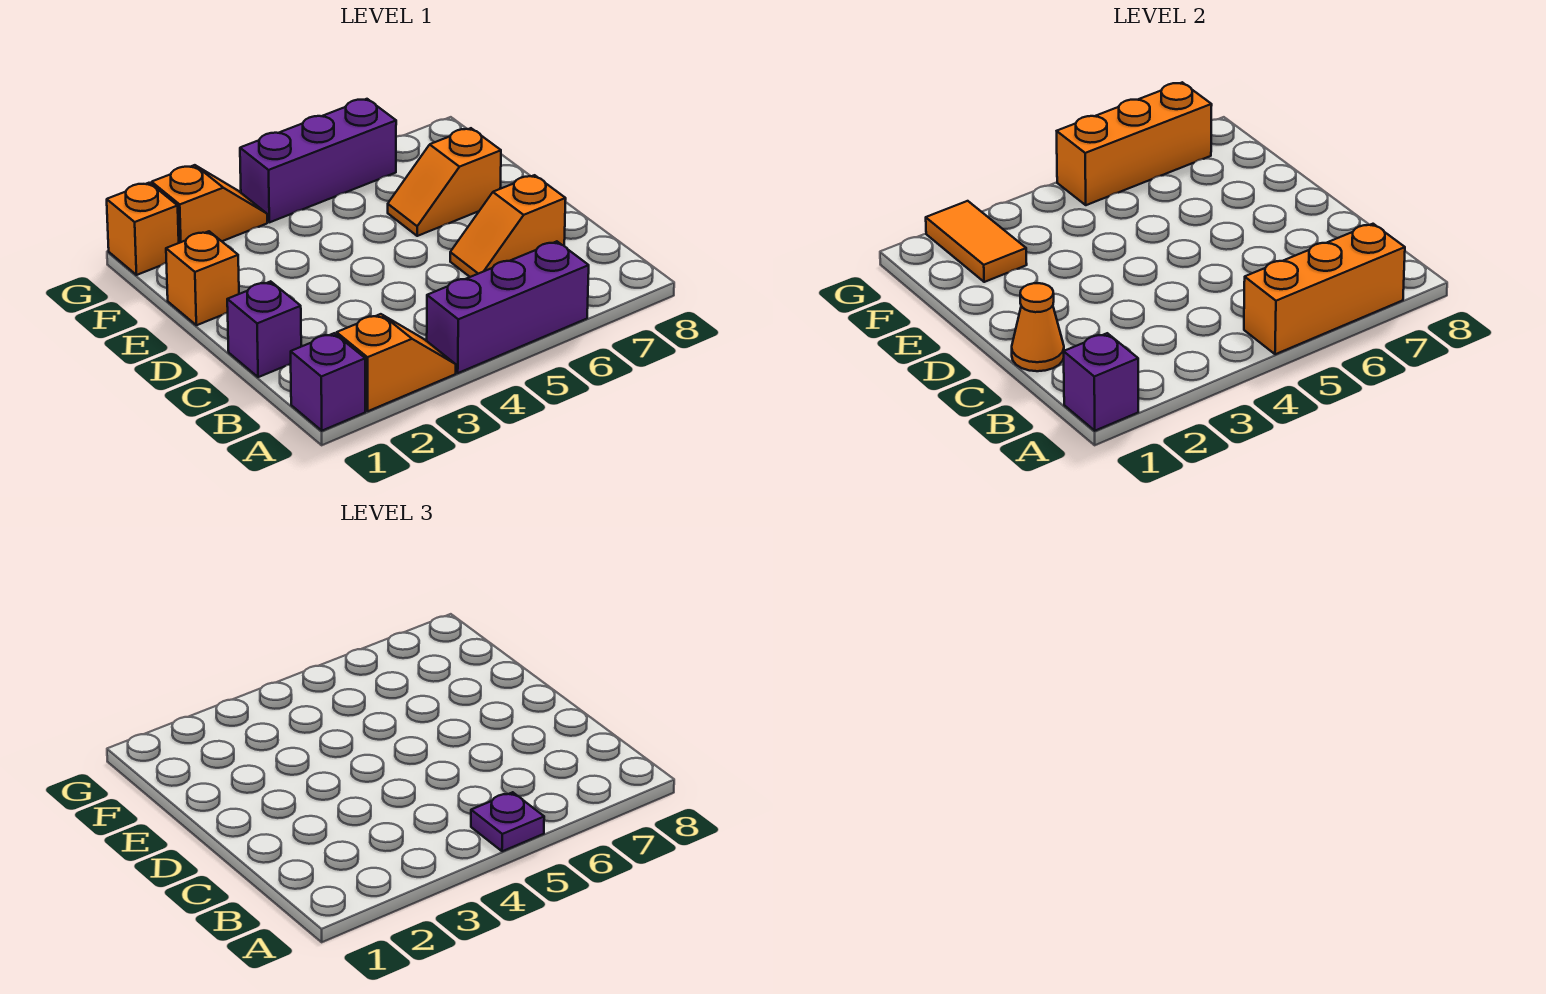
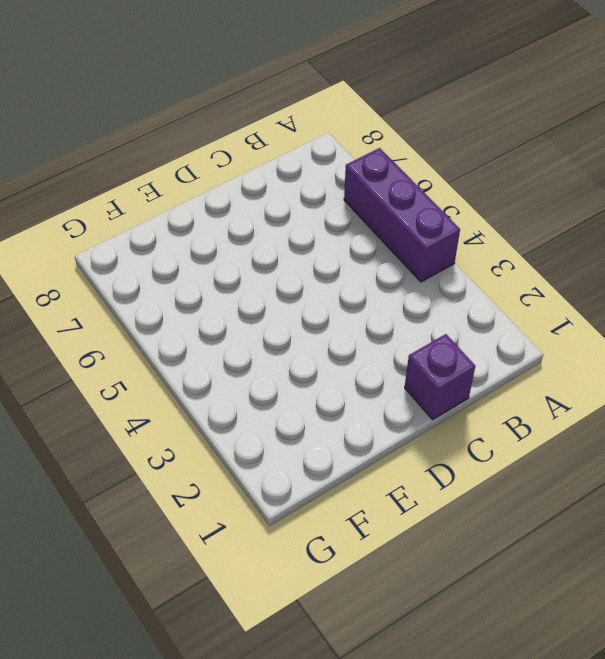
none -> purple brick A1 level 1
none -> orange slope A2:A3 level 1 top 2
none -> orange slope C6:C7 level 1 top 7

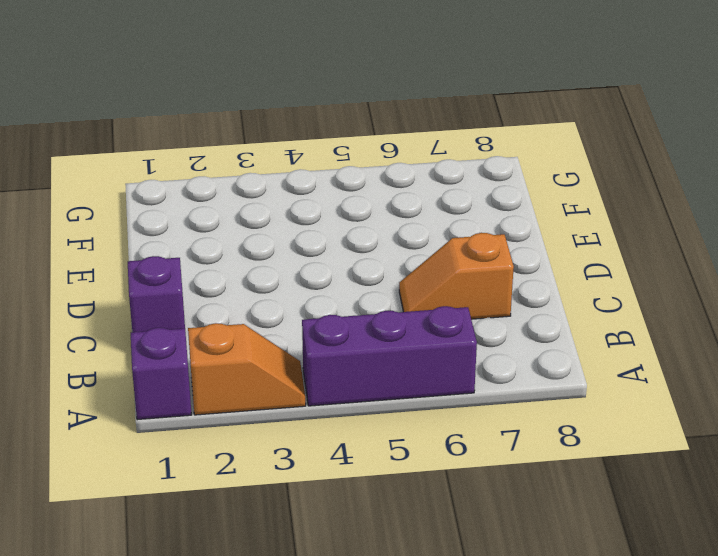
none -> orange brick E1 level 1
none -> orange slope E6:E7 level 1 top 7
none -> orange brick G1 level 1

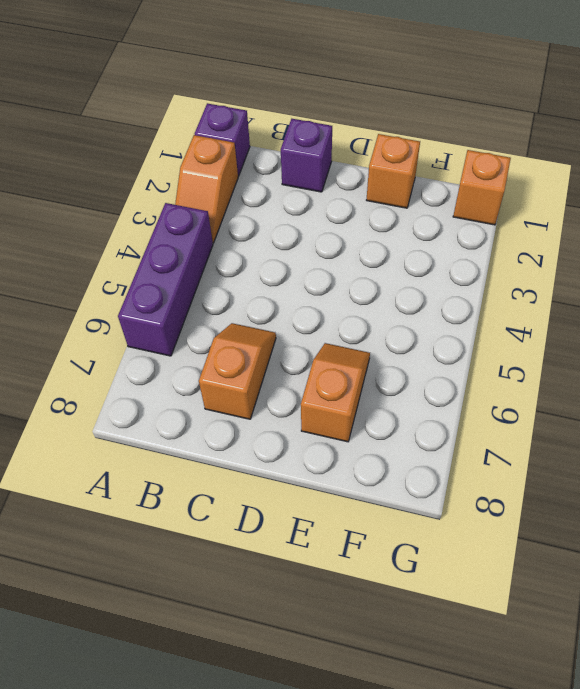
none -> orange slope G2:G3 level 1 top 2
none -> purple brick G4:G6 level 1
none -> purple brick A1 level 2

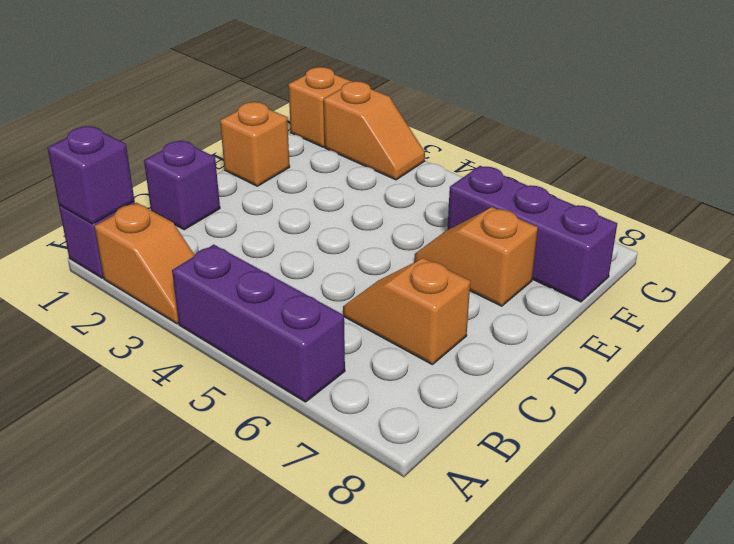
purple brick F6:F8 level 1 -> purple brick G4:G6 level 1
none -> orange brick A5:A7 level 2
none -> orange cone C1 level 2
none -> orange tile F2:G2 level 2

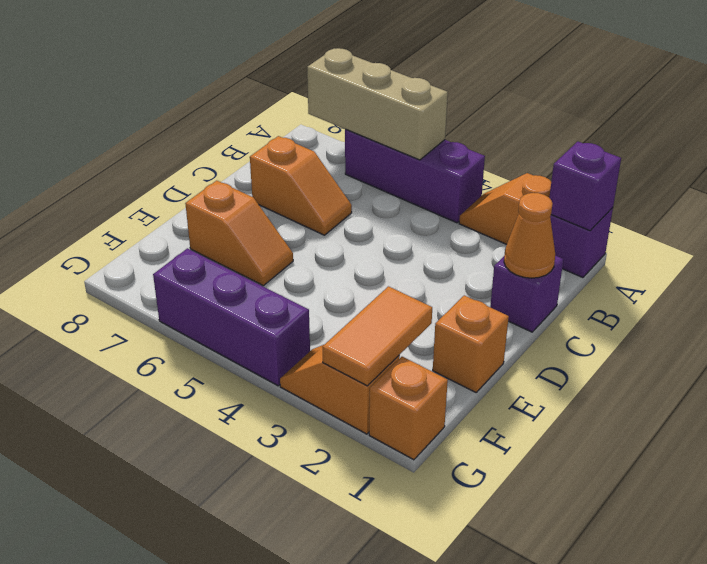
tan brick A5:A7 level 2 -> orange brick A5:A7 level 2
none -> orange brick G5:G7 level 2
none -> purple plate A5 level 3

